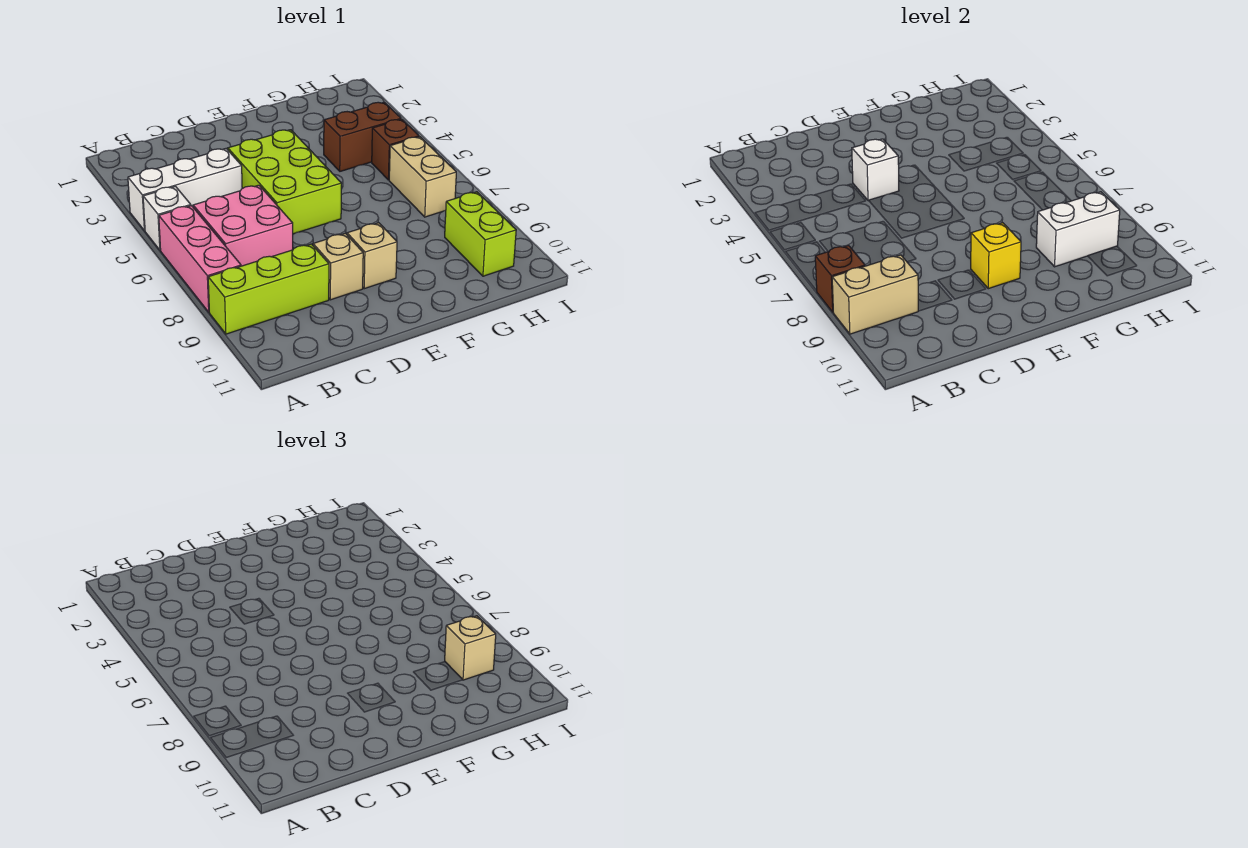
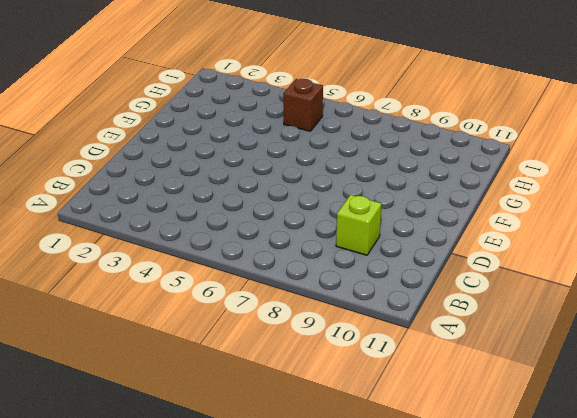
lime brick C9 level 1 -> lime brick A9:C9 level 1
none -> white brick A4:C4 level 1
none -> white brick A5 level 1
none -> pink brick A6:A8 level 1

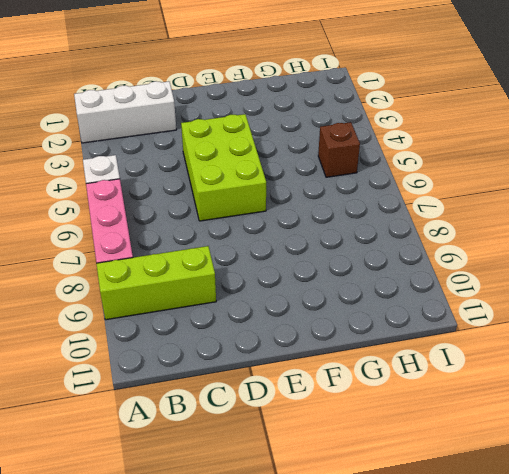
white brick A2:C2 level 1 -> white brick A4:C4 level 1
none -> pink brick B6:C7 level 1
none -> tan brick D9 level 1
none -> tan brick E9 level 1

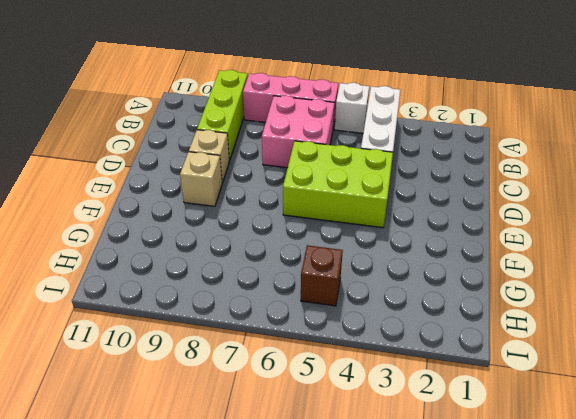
none -> brown brick G4:H4 level 1
none -> tan brick H6:H7 level 1
none -> lime brick H9:H10 level 1

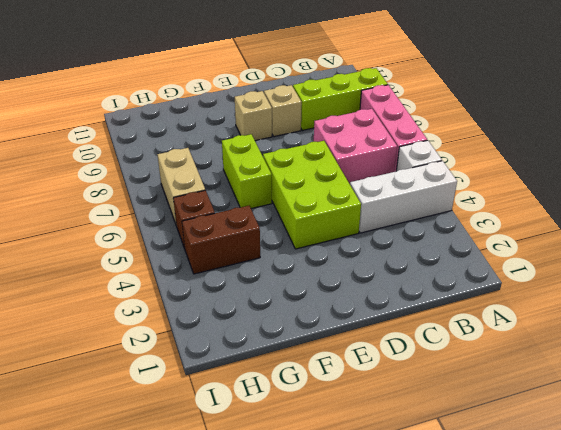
lime brick F6:F7 level 1 -> lime brick H9:H10 level 1
none -> brown brick A8 level 2
none -> tan brick A9:B9 level 2
none -> white brick D4 level 2

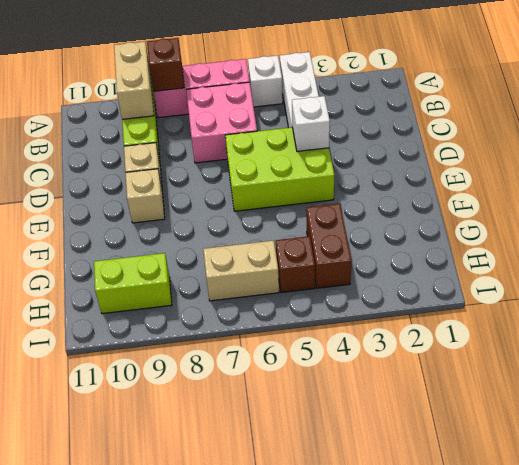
none -> yellow brick E9 level 2
none -> white brick G9:H9 level 2
none -> tan brick H9 level 3

